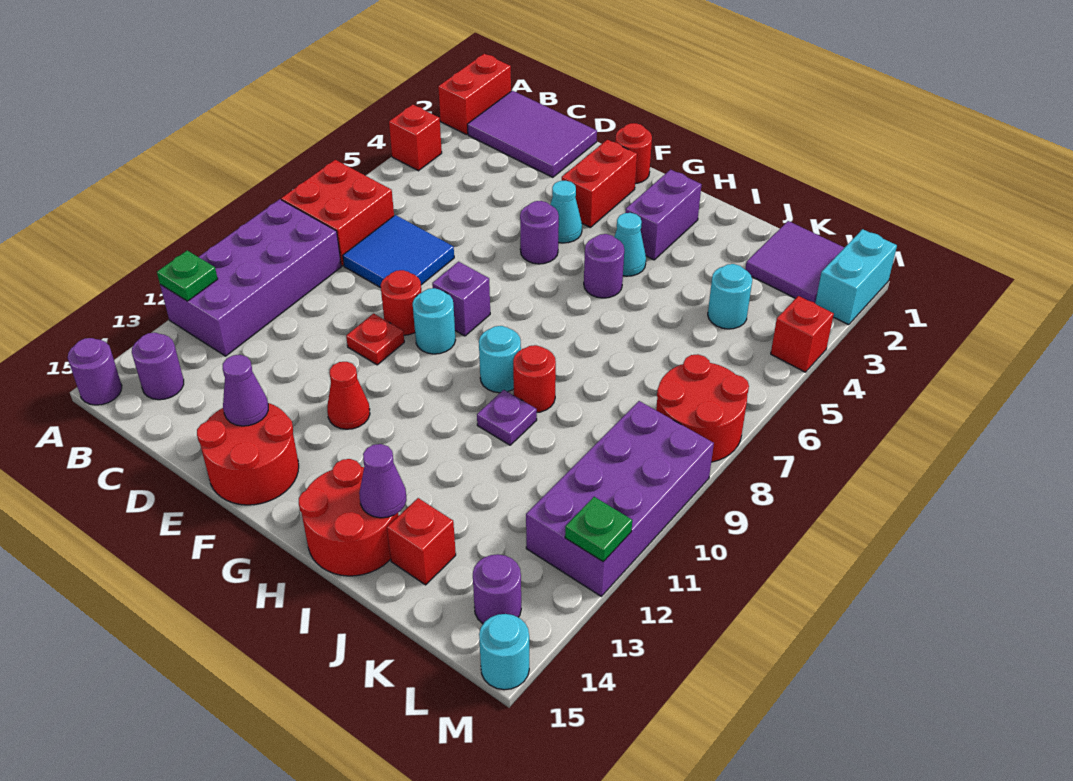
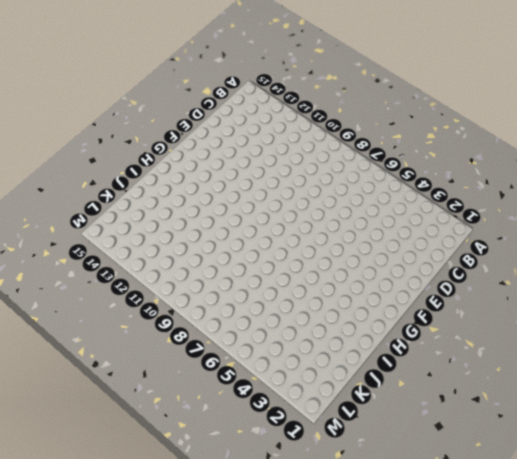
none -> red brick A1:A2 level 1
none -> red brick A4 level 1
none -> red brick A7:B8 level 1
none -> purple brick A9:B12 level 1

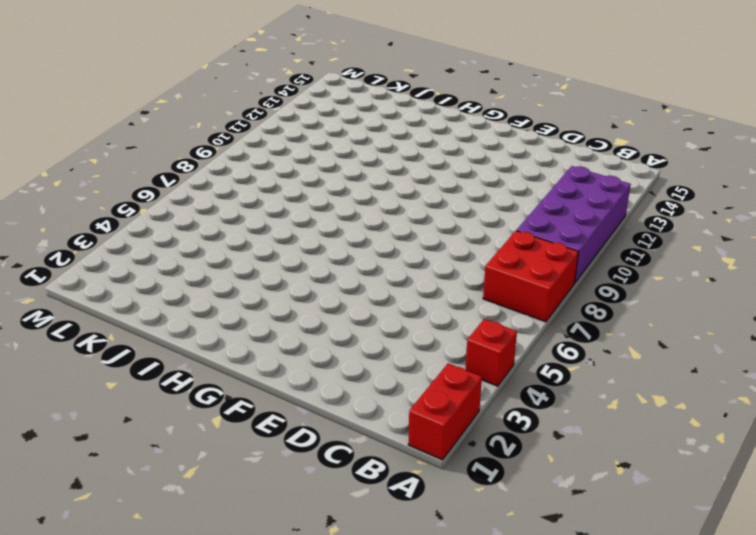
none -> purple round brick A15 level 1
none -> purple tile B1:D2 level 1
none -> purple round brick B14 level 1
none -> blue tile C7:D8 level 1

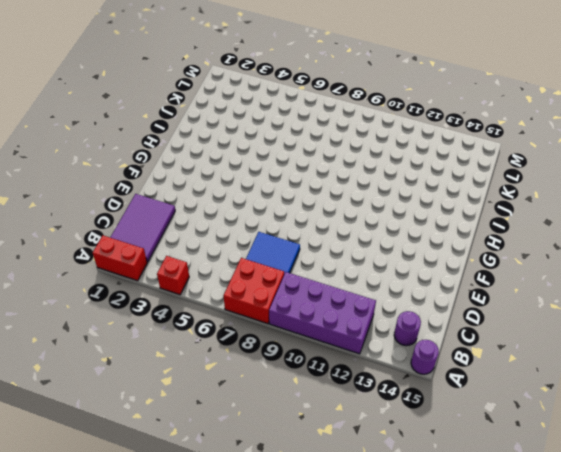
none -> red round brick E9 level 1
none -> red plate E10 level 1
none -> red round brick E14:F15 level 1
none -> red round brick F1 level 1

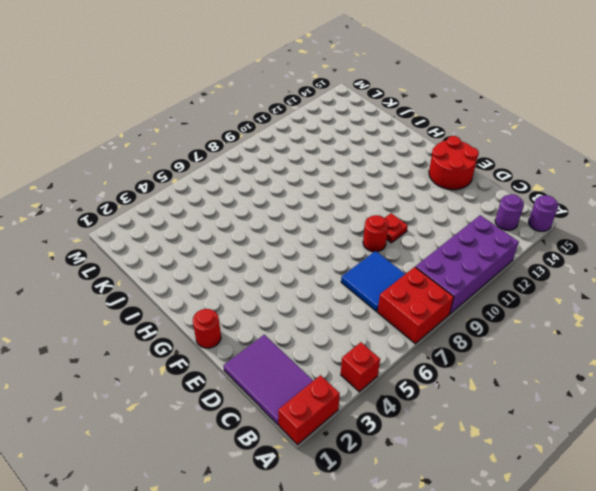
none -> red brick F2:F3 level 1
none -> cyan cone F4 level 1
none -> purple round brick F5 level 1
none -> purple brick F8 level 1

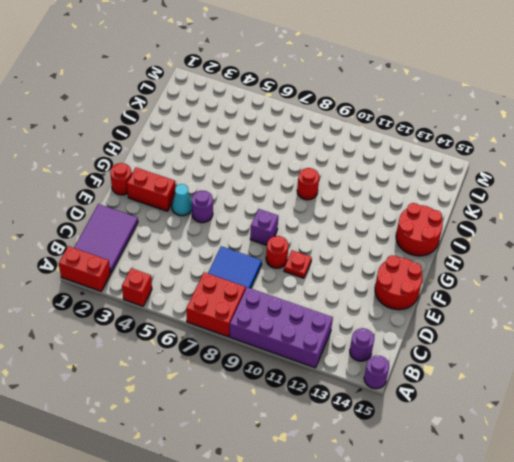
none -> cyan round brick F9 level 1
none -> red cone F12 level 1
none -> purple brick H2:H3 level 1
none -> cyan cone H4 level 1

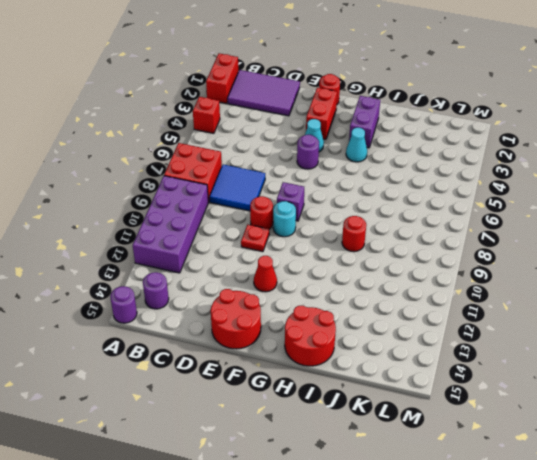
none -> purple round brick H5 level 1
none -> cyan round brick H9 level 1
none -> purple plate I10 level 1
none -> red brick J14 level 1

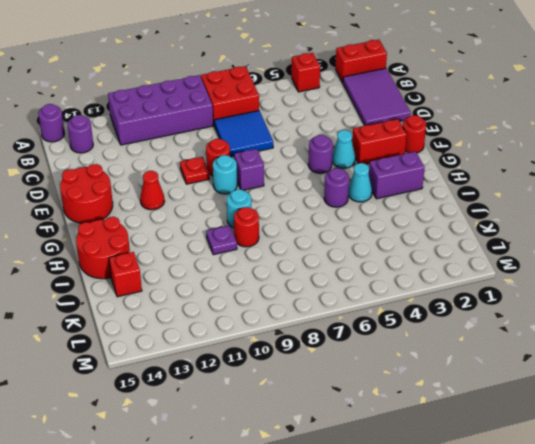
none -> purple tile K1:L2 level 1
none -> cyan round brick K4 level 1
none -> red round brick L7:M8 level 1
none -> purple brick L9:M12 level 1

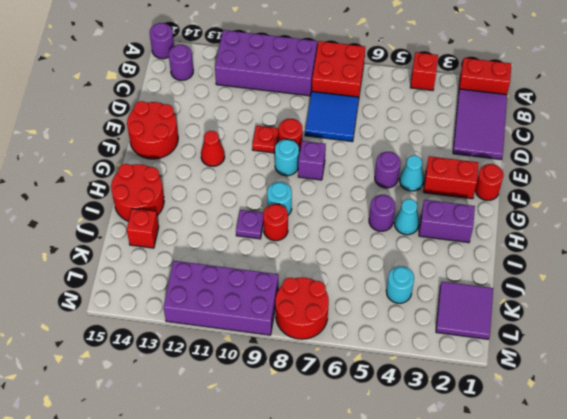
none -> purple round brick L14 level 1
none -> cyan brick M1:M2 level 1
none -> red brick M4 level 1
none -> cyan round brick M15 level 1

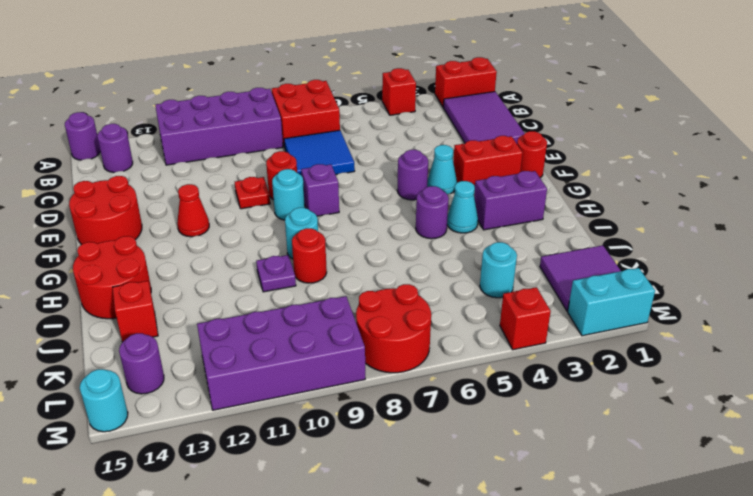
none -> green plate A12 level 2
none -> purple cone E14 level 2
none -> purple cone I14 level 2
none -> green plate M12 level 2

